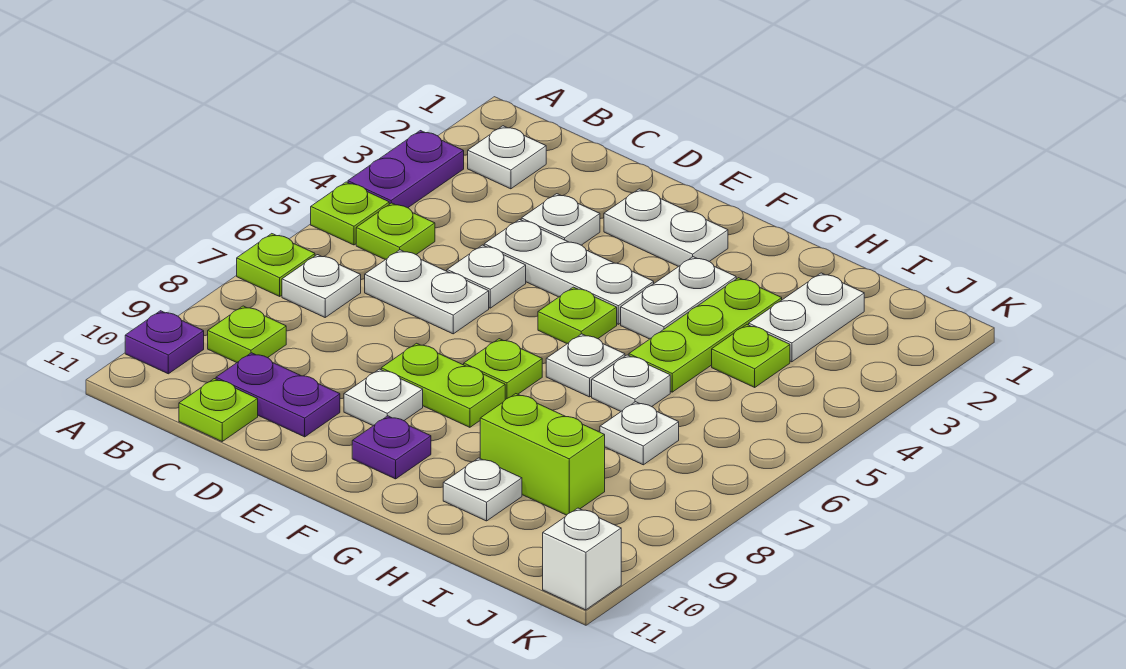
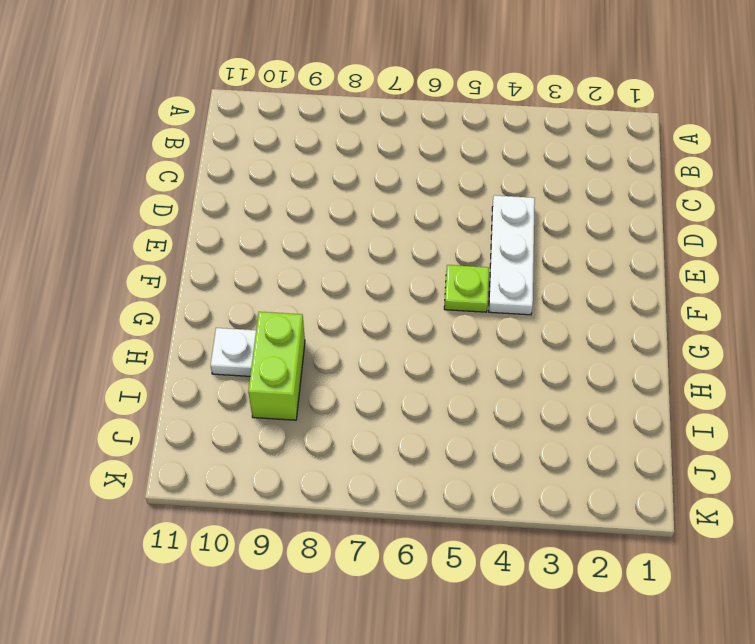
none -> purple plate A3:A4 level 1
none -> lime plate A5 level 1
none -> lime plate A7 level 1
none -> purple plate A10 level 1

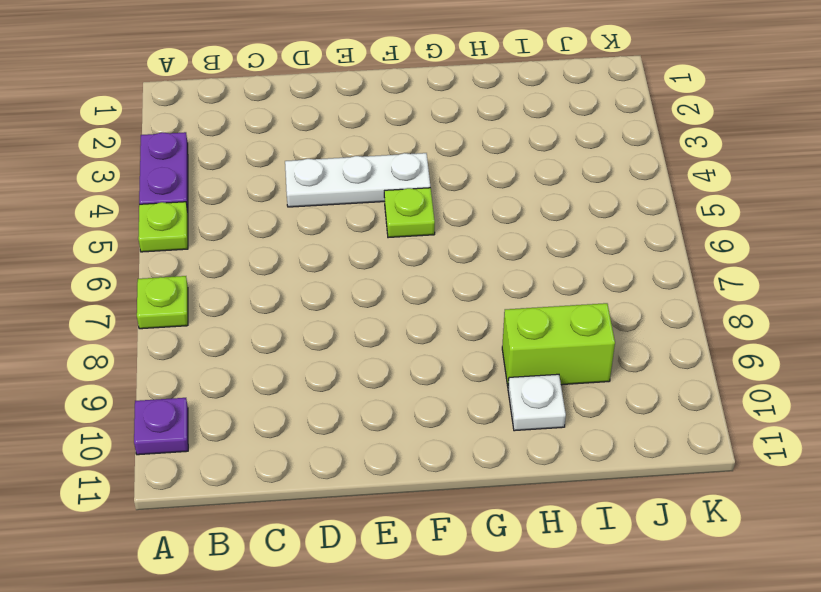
none -> white plate B2 level 1
none -> lime plate B5 level 1
none -> white plate B7 level 1
none -> lime plate B9 level 1

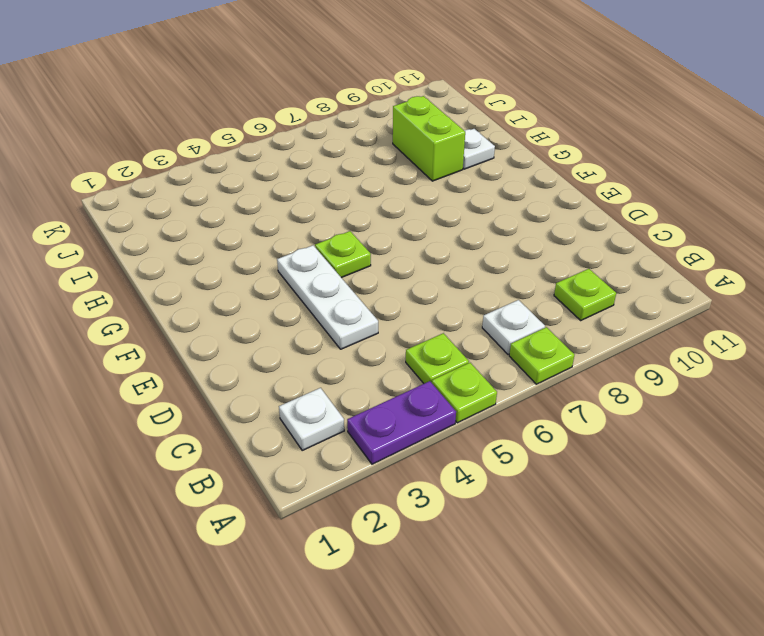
none -> purple plate A10 level 1
none -> white plate C6:D6 level 1
none -> purple plate C10:D10 level 1
none -> lime plate C11 level 1

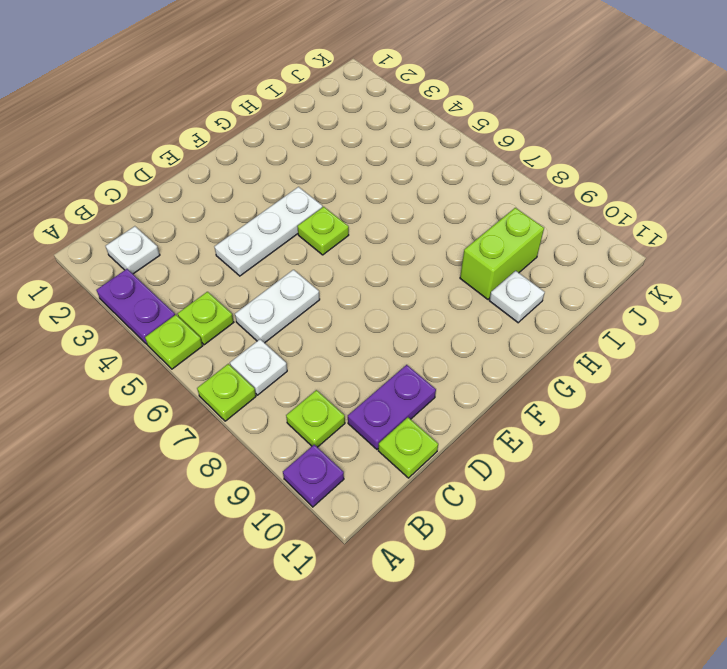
none -> white plate D3 level 1
none -> white plate D5 level 1
none -> white plate E2:F2 level 1
none -> lime plate E8:F8 level 1

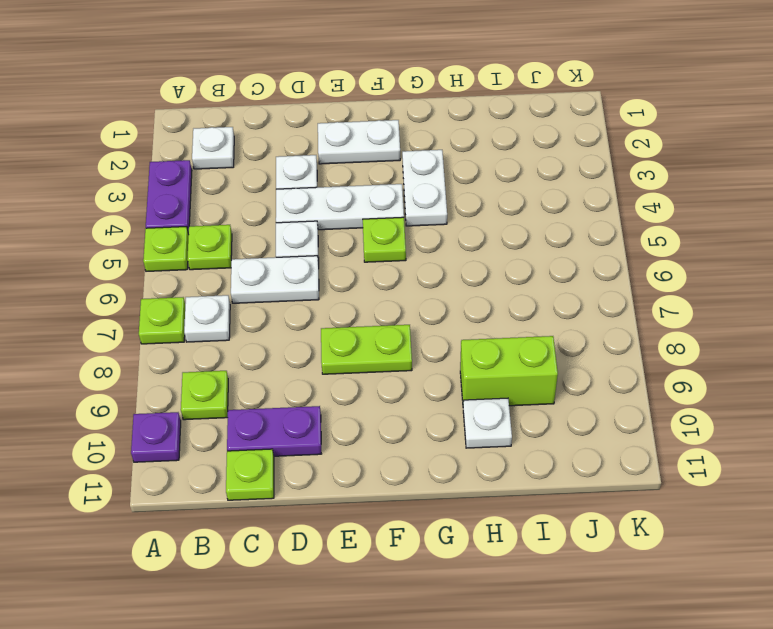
none -> white plate E9 level 1
none -> lime plate F7 level 1
none -> purple plate F10 level 1
none -> white plate G6 level 1

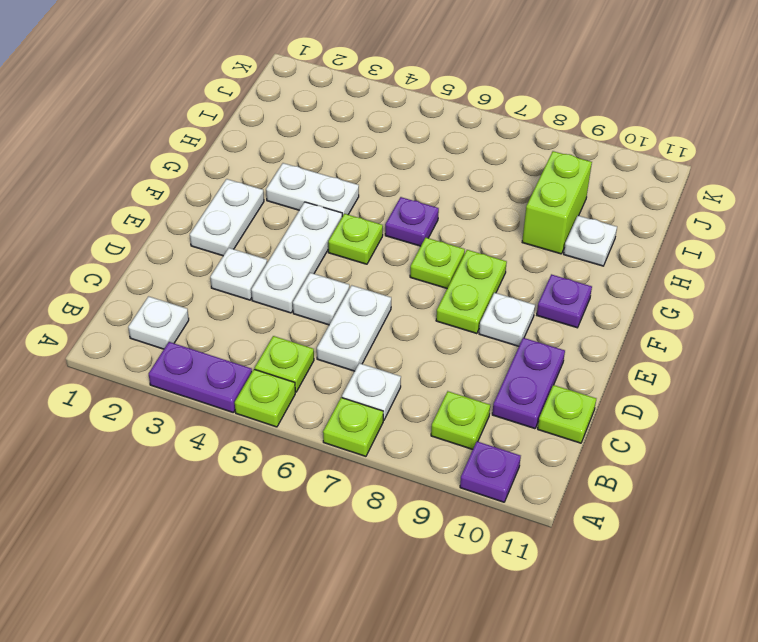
purple plate G6 level 1 -> white plate G6 level 1
none -> lime plate H3:H5 level 1
none -> white plate H6 level 1
none -> white plate I2:I3 level 1
none -> lime plate I4 level 1

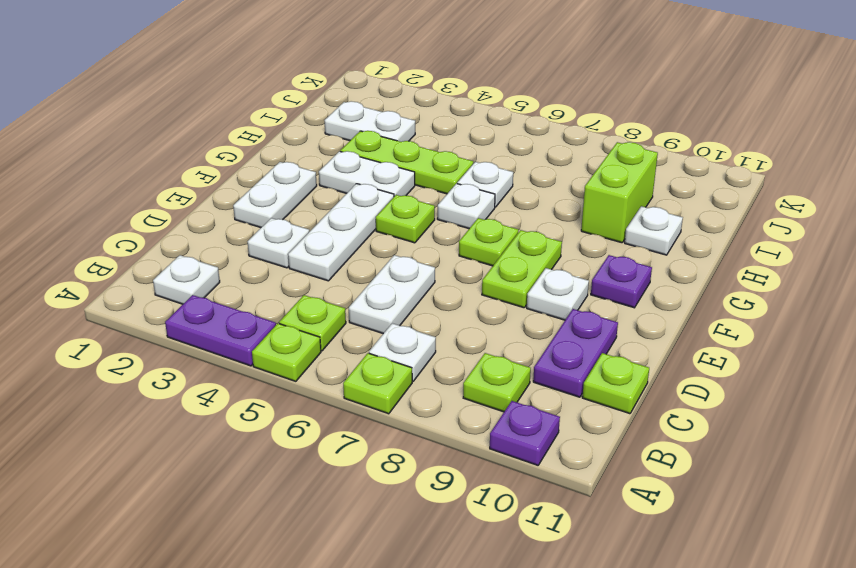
none -> white plate D5 level 1
none -> lime plate I4 level 1
none -> white plate I7 level 1
none -> white brick K11 level 1

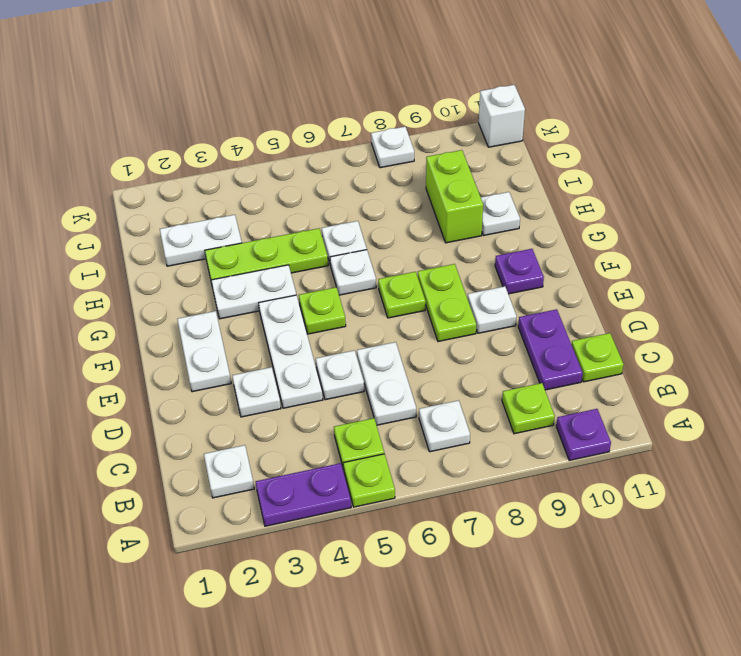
white plate K8 level 1 -> white plate I7 level 1
none -> lime plate A7 level 1
none -> lime plate I4 level 1

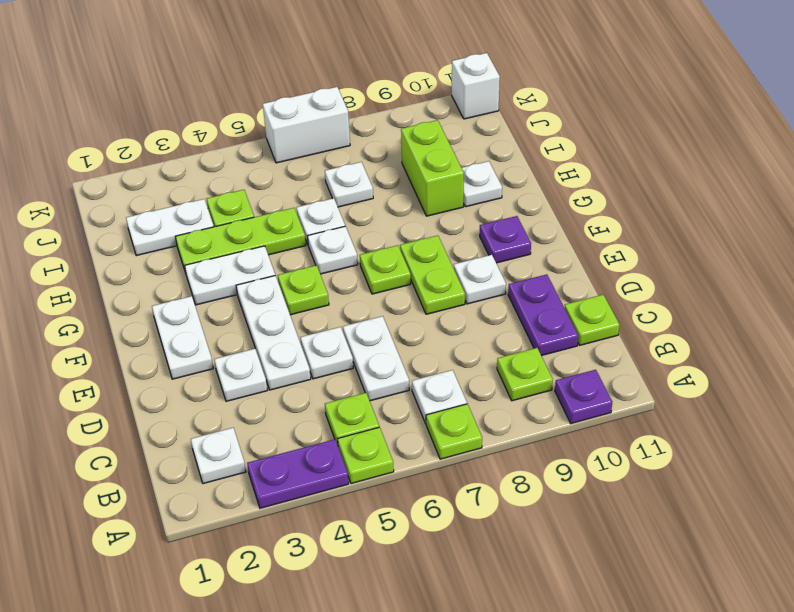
white brick K6:K7 level 1 -> none

